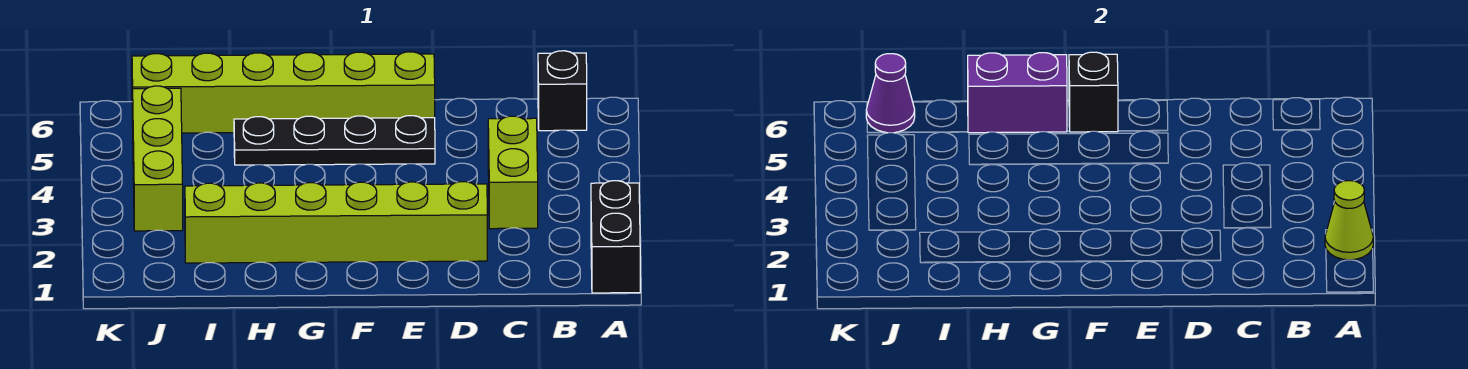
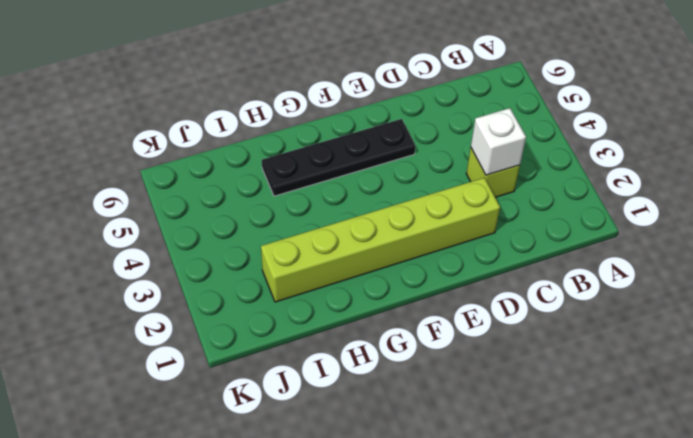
lime brick C3 level 1 -> lime brick C3:C4 level 1
white brick C3 level 2 -> none
none -> black brick A1:A2 level 1
none -> black brick B6 level 1

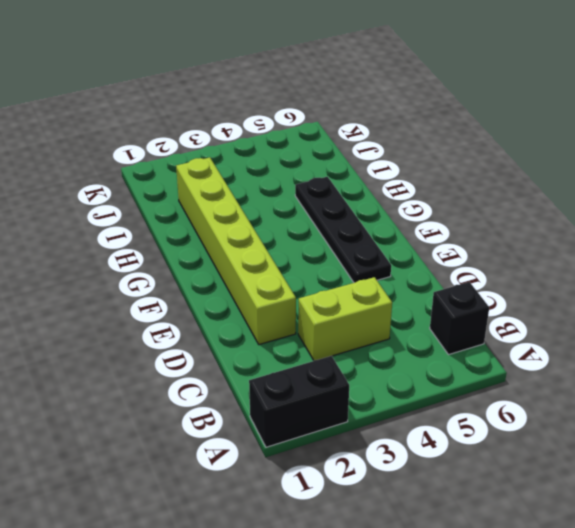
none -> lime brick E6:J6 level 1
none -> lime brick J3:J5 level 1

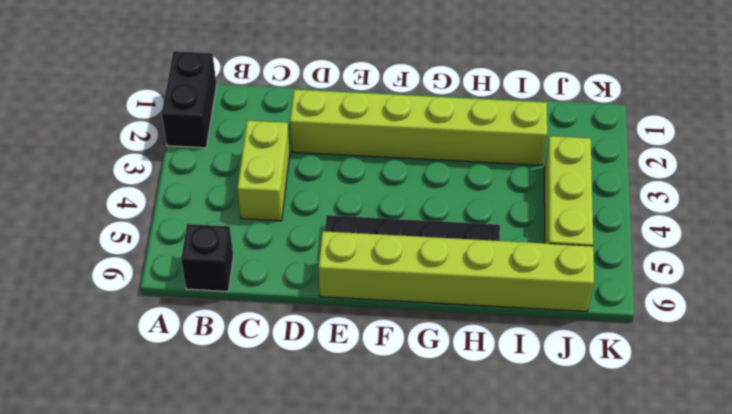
none -> lime cone A2 level 2
none -> black brick F6 level 2

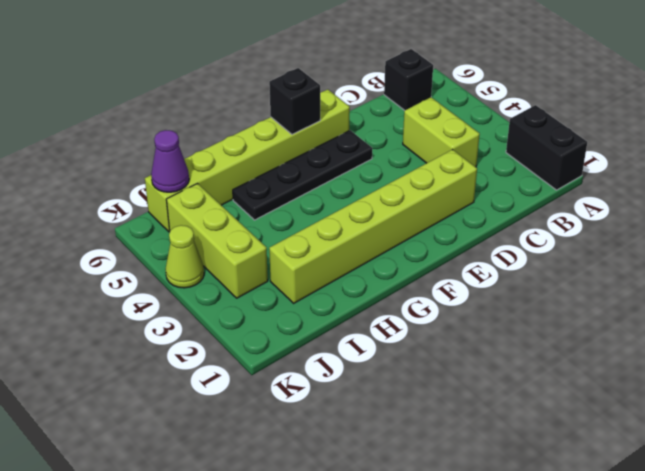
lime cone K4 level 1 -> lime cone A2 level 2
none -> purple brick G6:H6 level 2

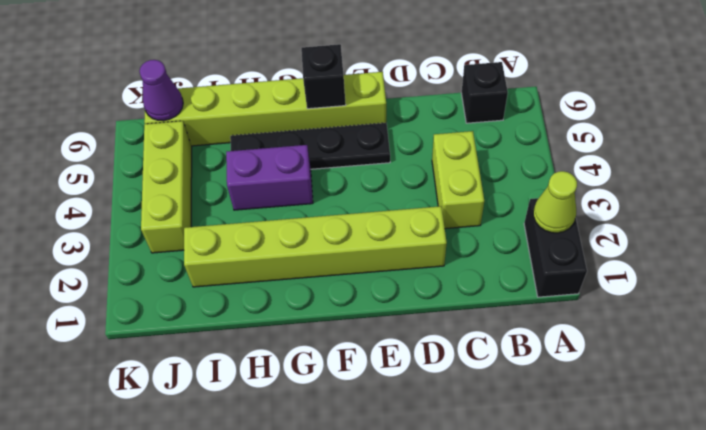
purple brick G4:H4 level 1 -> purple brick G6:H6 level 2

